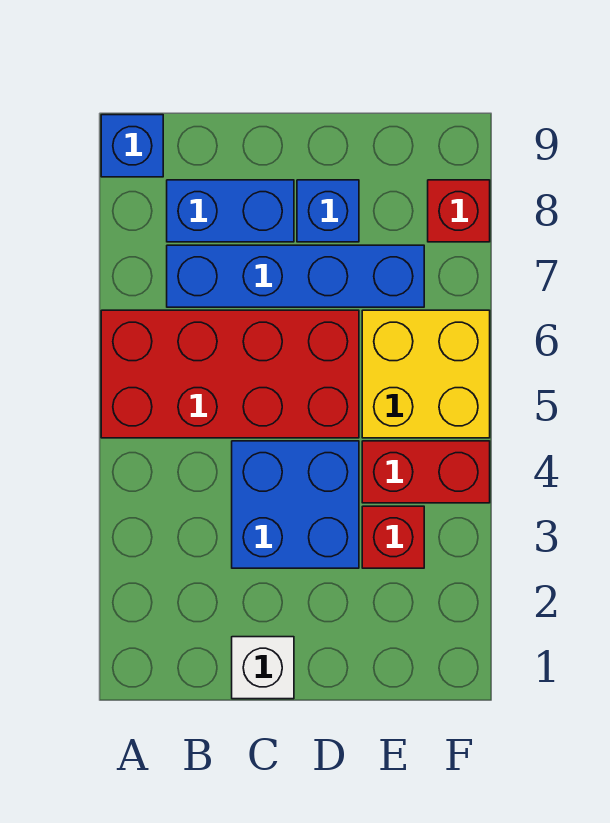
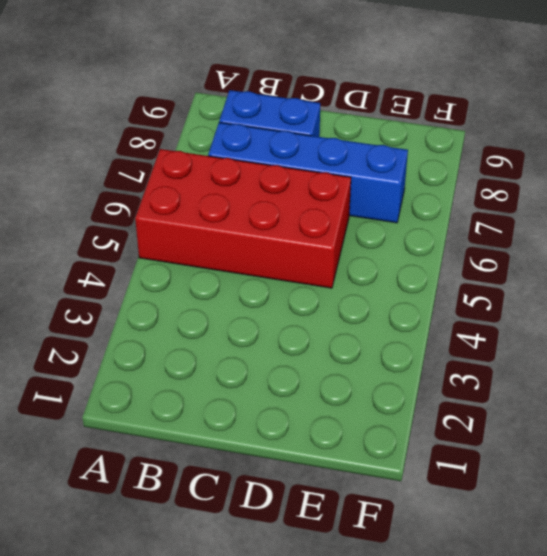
none -> blue brick A9 level 1
none -> white brick C1 level 1

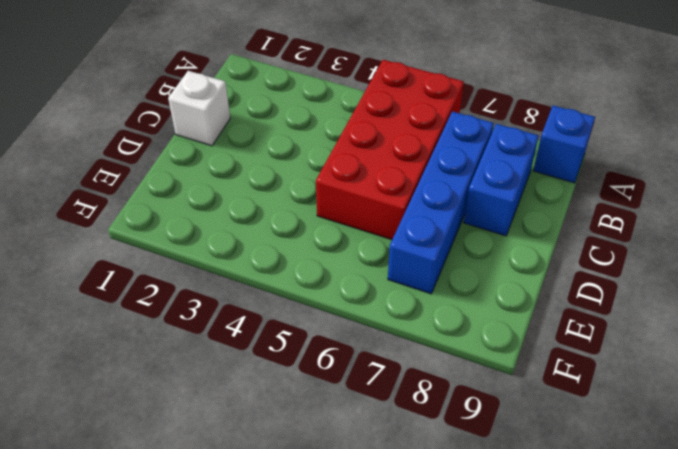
none -> blue brick C3:D4 level 1
none -> blue brick D8 level 1

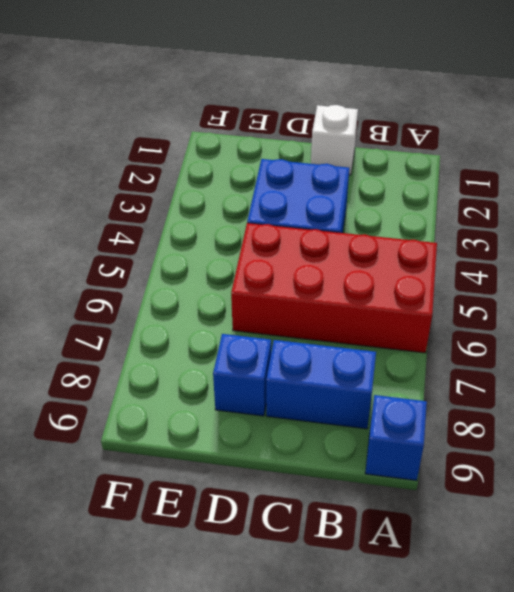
none -> blue brick B7:E7 level 1
none -> red brick E3 level 1

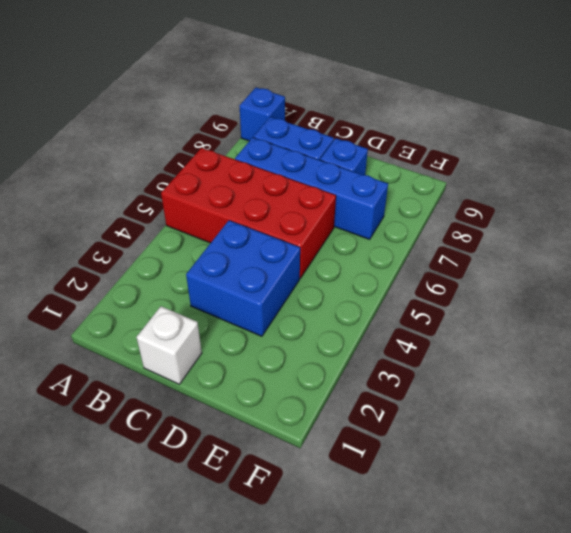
none -> red brick E3 level 1
none -> red brick E4:F4 level 1

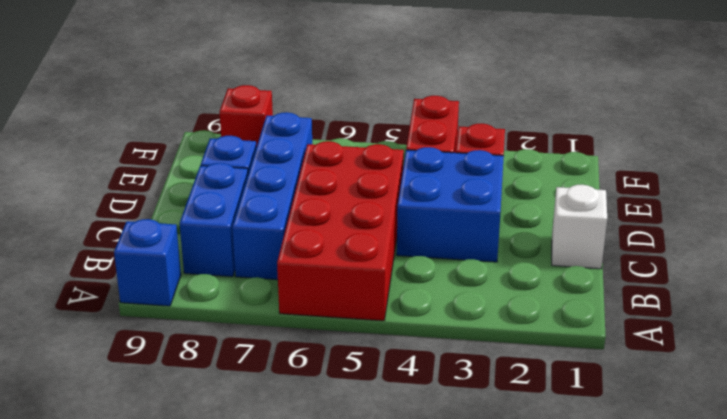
none -> yellow brick E5:F6 level 1

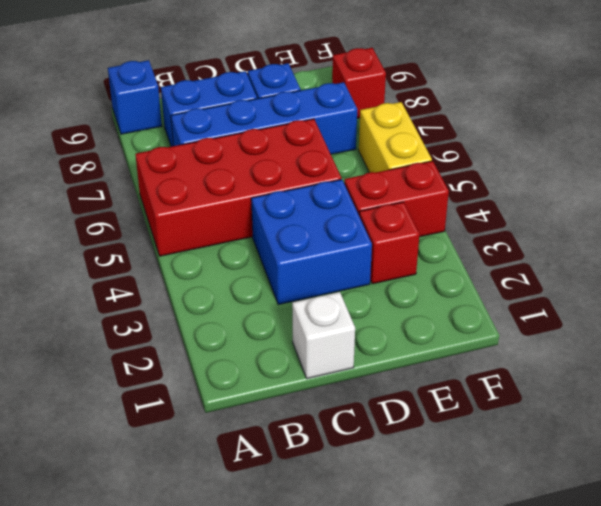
yellow brick F5:F6 level 1 -> yellow brick E5:F6 level 1

